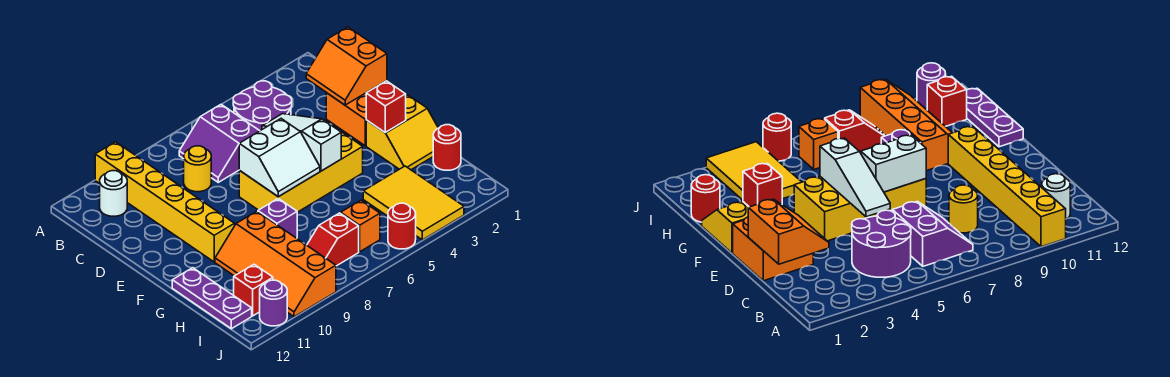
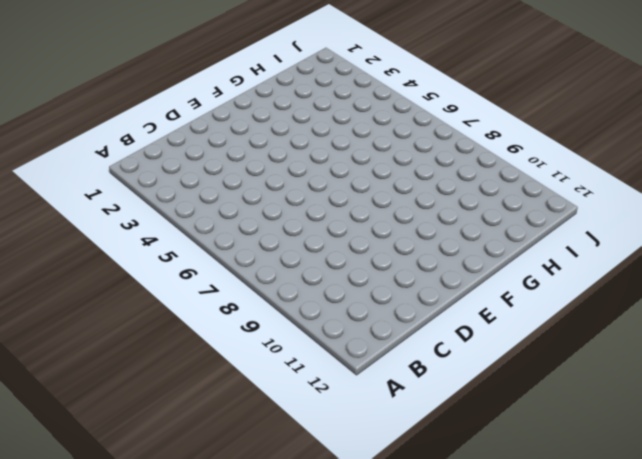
none -> yellow brick A10:F10 level 1
none -> purple round brick B4:C5 level 1
none -> purple slope B6:C7 level 1 top 6

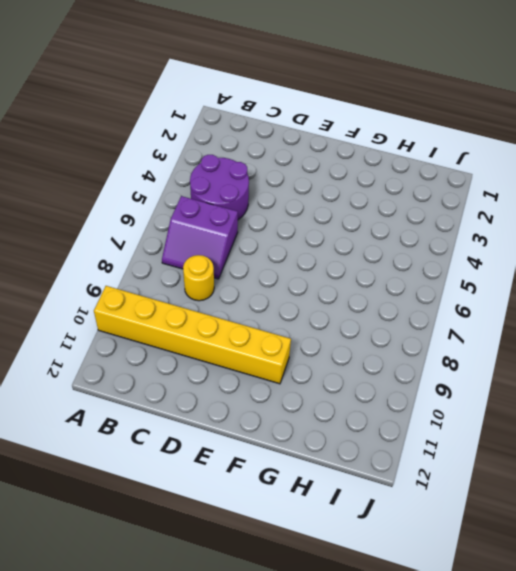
none -> white round brick B11 level 1
none -> orange brick D1:E2 level 1
none -> yellow brick E4:F7 level 1

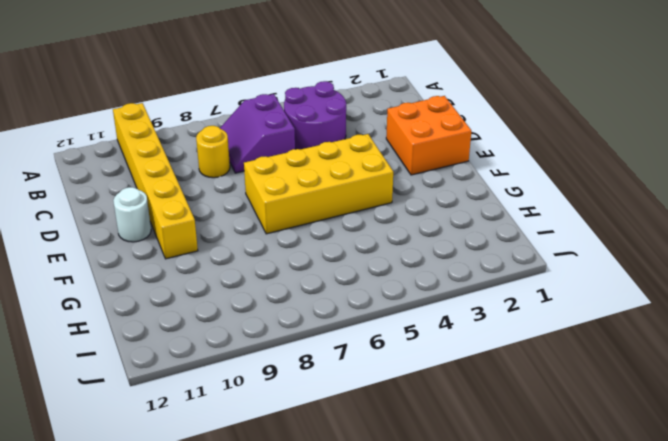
white round brick E11 level 1 -> white round brick B11 level 1
none -> yellow slope F1:G2 level 1 top F
none -> purple brick G8 level 1
none -> orange slope G9:J10 level 1 top 9

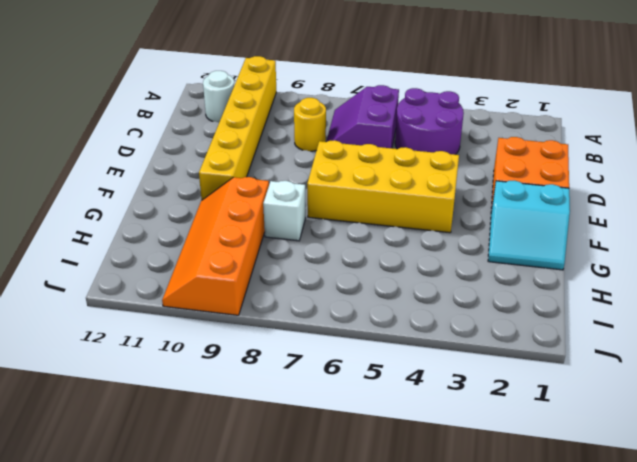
cyan slope F1:G2 level 1 top F -> yellow slope F1:G2 level 1 top F
white brick G8 level 1 -> purple brick G8 level 1
none -> purple plate G12:I12 level 1
none -> red round brick H1 level 1
none -> yellow tile H3:J4 level 1

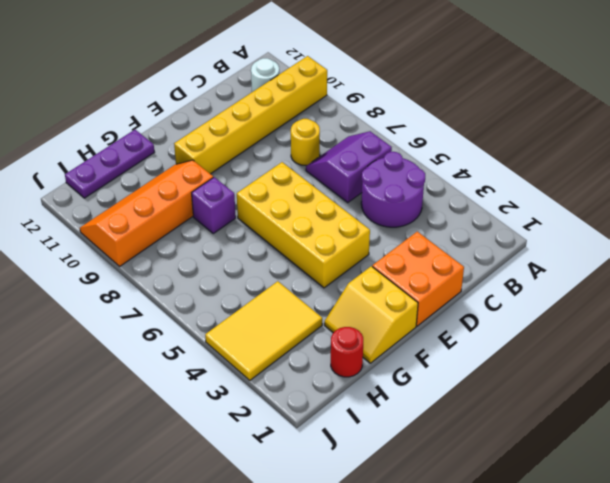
none -> orange brick I6 level 1
none -> red slope I7:I8 level 1 top 7
none -> red brick I11 level 1

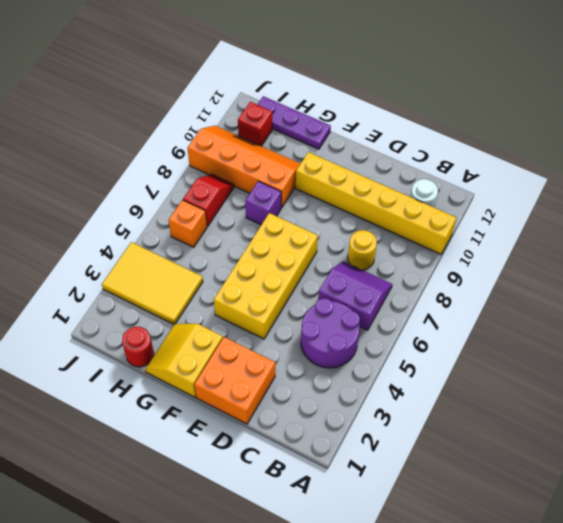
none -> red round brick J5 level 1
none -> purple round brick J11 level 1
none -> orange slope C1:D2 level 2 top 1

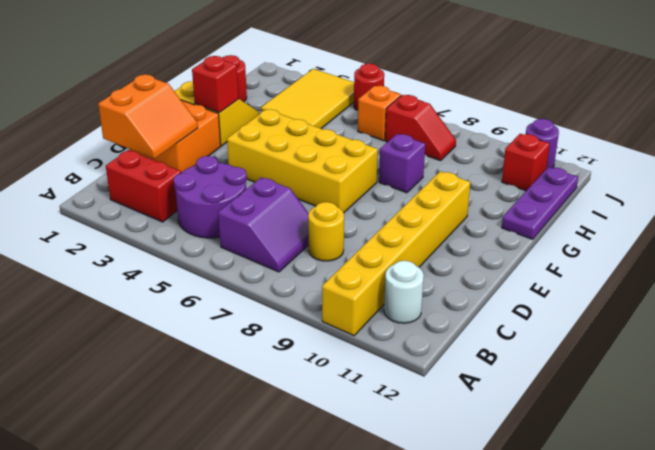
red brick B2:B3 level 1 -> none
none -> orange slope G9:J10 level 1 top 9
none -> white slope D5:F5 level 2 top F
none -> white slope E6:F7 level 2 top E

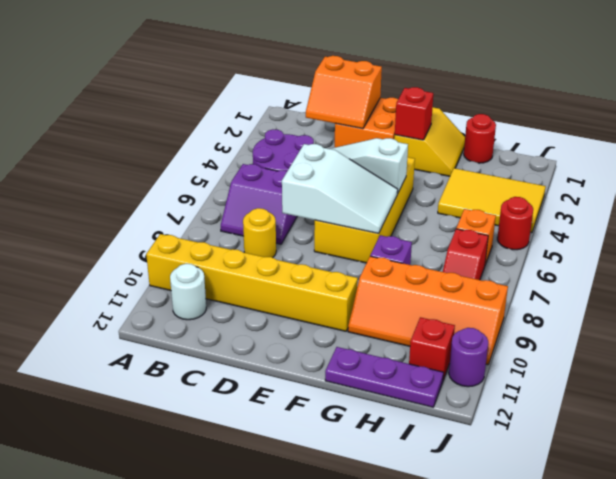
white slope D6:F7 level 2 top D -> white slope E6:F7 level 2 top E

